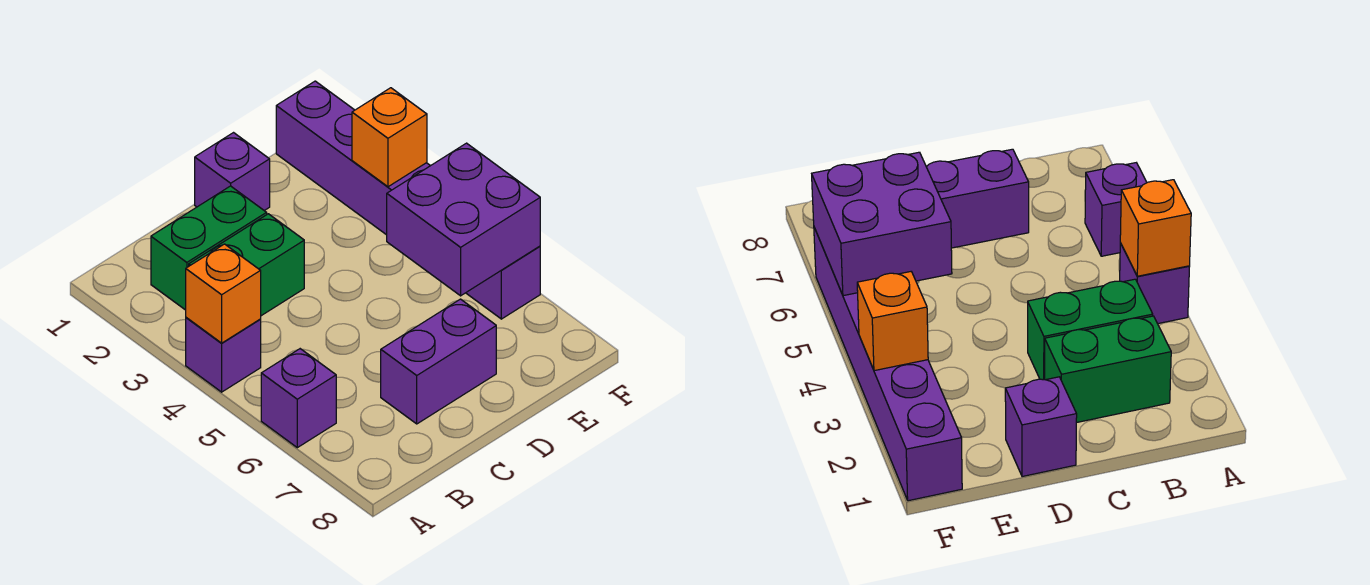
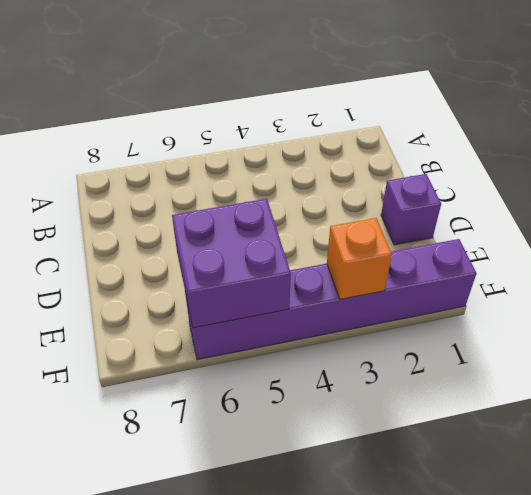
none -> purple brick A4 level 1
none -> purple brick A6 level 1

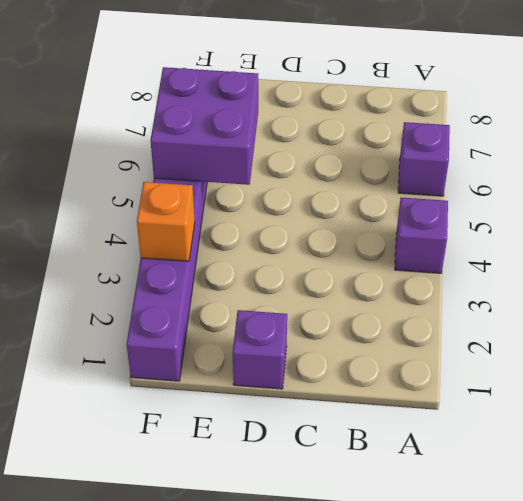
none -> green brick B2:C2 level 1
none -> green brick B3:C3 level 1

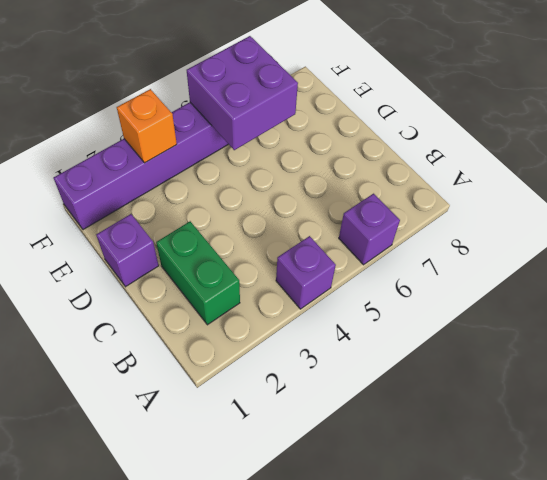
none -> green brick B3:C3 level 1
none -> purple brick C7:D7 level 1

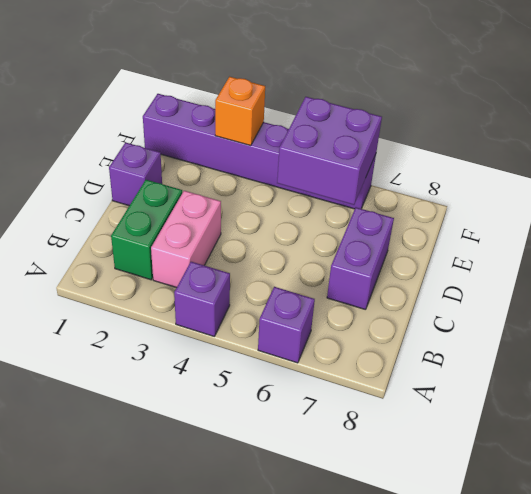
pink brick B3:C3 level 1 -> green brick B3:C3 level 1
none -> orange brick A4 level 2

